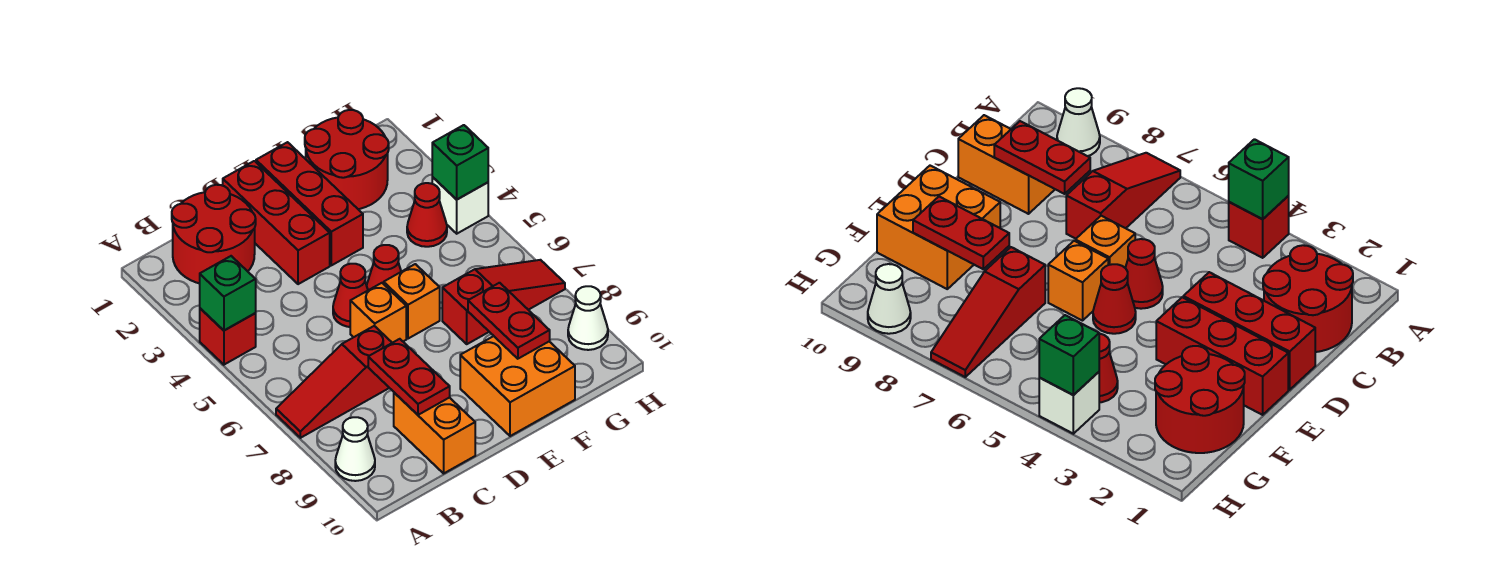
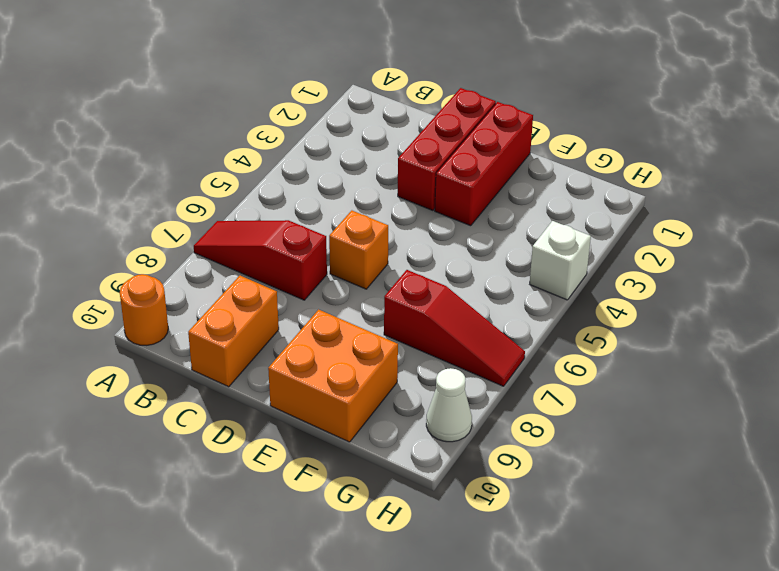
orange round brick A10 level 1 -> none
none -> red brick A4 level 1
none -> white cone A9 level 1
none -> red round brick B1:C2 level 1

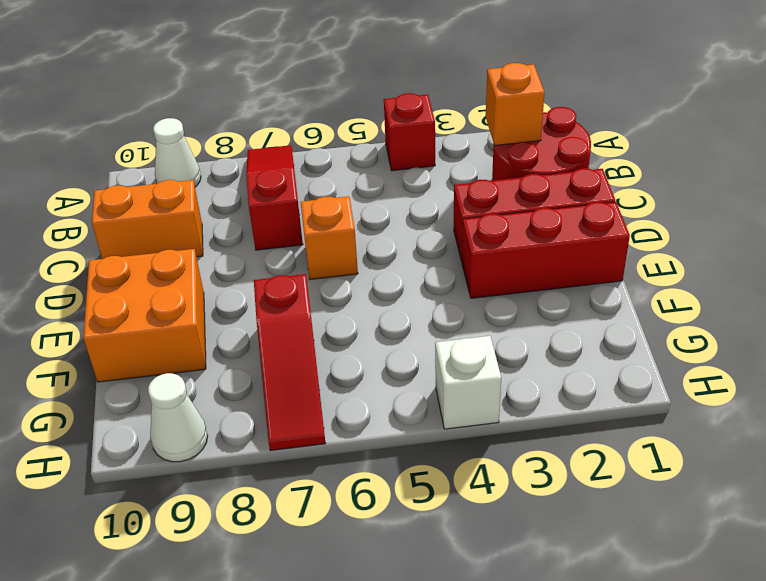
orange brick B2 level 2 -> orange brick E6 level 1
none -> red cone D5 level 1
none -> red cone E5 level 1
none -> red round brick F1:G2 level 1

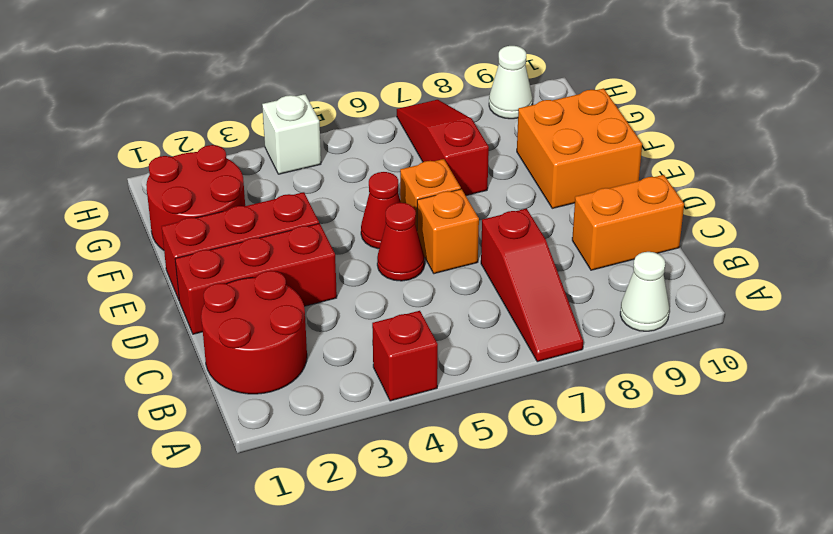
none -> red cone G4 level 1
none -> green brick A4 level 2
none -> red plate C8:C9 level 2

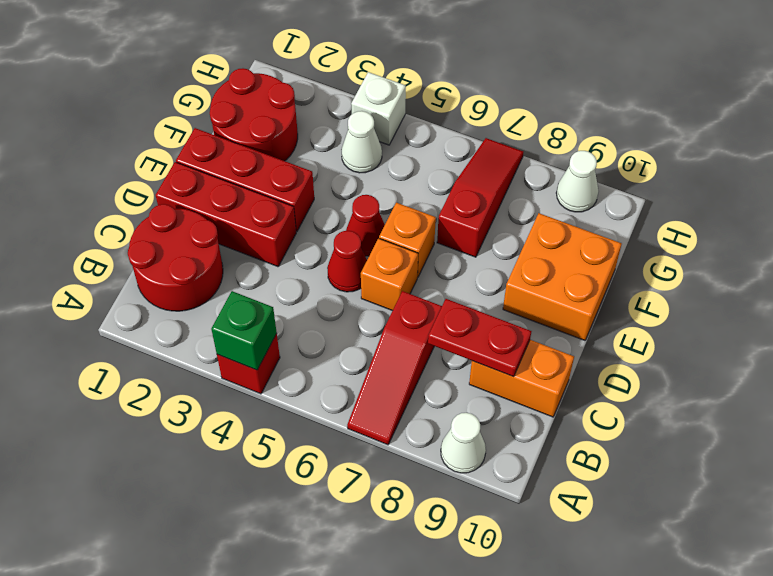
white cone G4 level 1 -> red cone G4 level 1
none -> red plate F8:F9 level 2
none -> green brick H4 level 2

